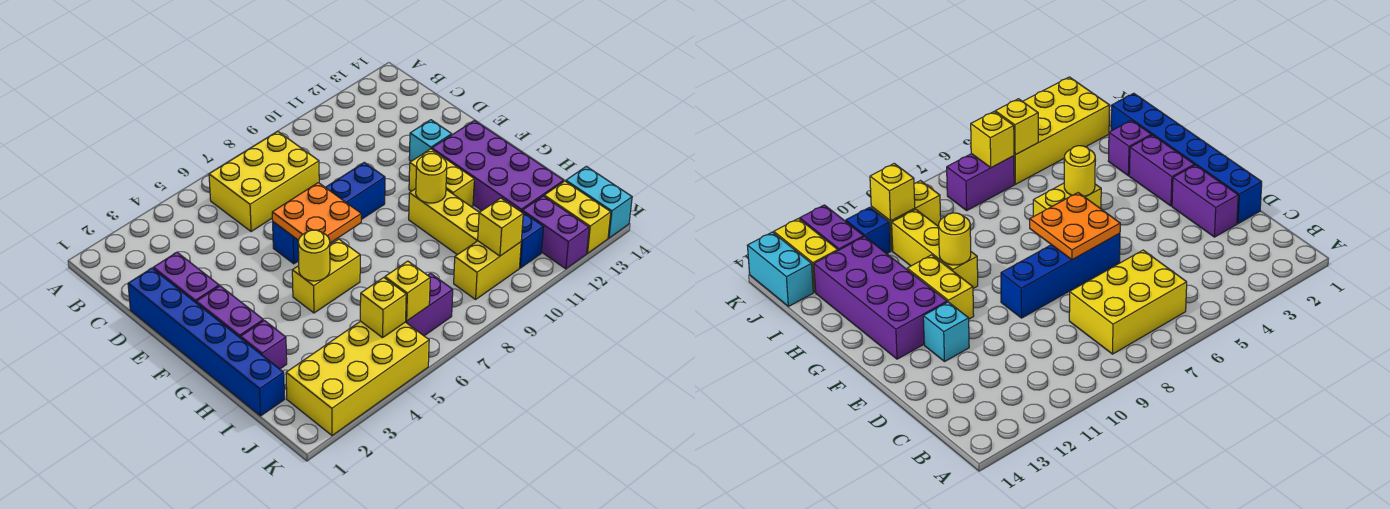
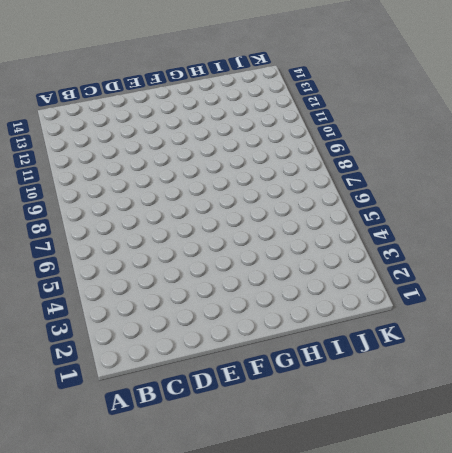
none -> yellow brick B6:C8 level 1
none -> blue brick D1:I1 level 1
none -> purple brick D2:E2 level 1

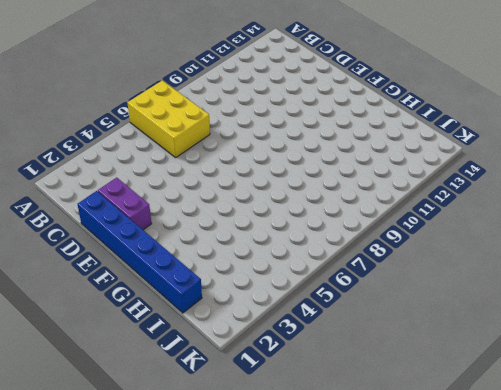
yellow brick A6:C7 level 1 -> yellow brick B6:C8 level 1
none -> blue brick E6:E9 level 1
none -> cyan brick E12 level 1
none -> purple brick F2:G2 level 1

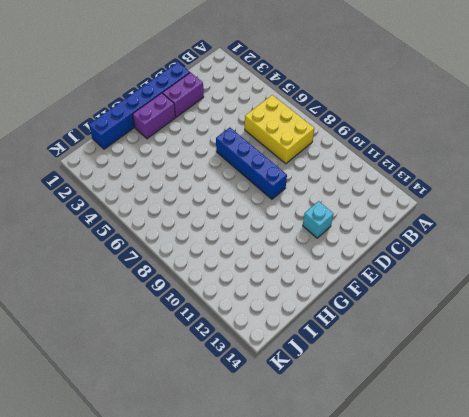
none -> yellow brick F11:G11 level 1
none -> purple brick F12:I13 level 1
none -> yellow brick G5:G6 level 1

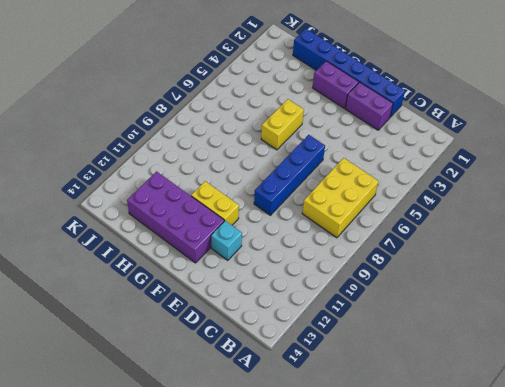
none -> yellow brick G10:I10 level 1
none -> purple brick H2 level 1
none -> yellow brick J2:K5 level 1

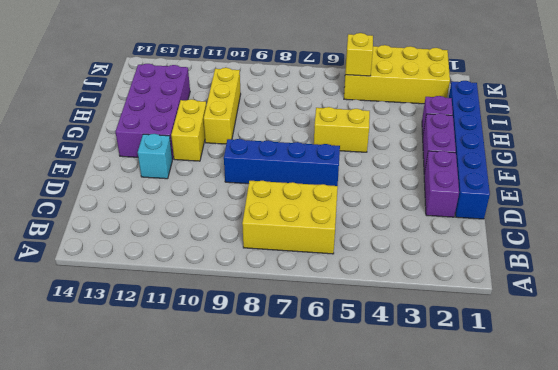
none -> purple brick J6:J7 level 1
none -> yellow brick J9:J10 level 1
none -> blue brick J11 level 1

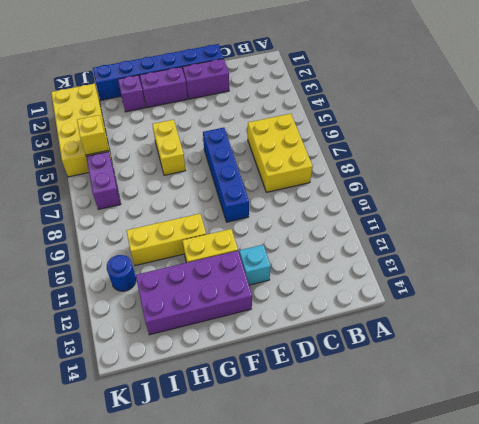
blue round brick J11 level 1 -> blue brick J11 level 1
none -> yellow brick J9:J10 level 1
none -> purple brick J12:K12 level 1
none -> yellow brick J13:K13 level 1

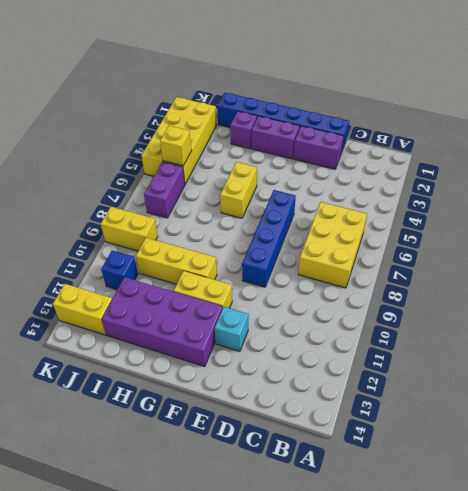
yellow brick J9:K9 level 1 -> yellow brick J9:J10 level 1
none -> purple brick J12:K12 level 1
none -> cyan brick J14:K14 level 1
none -> orange plate E6:F7 level 2

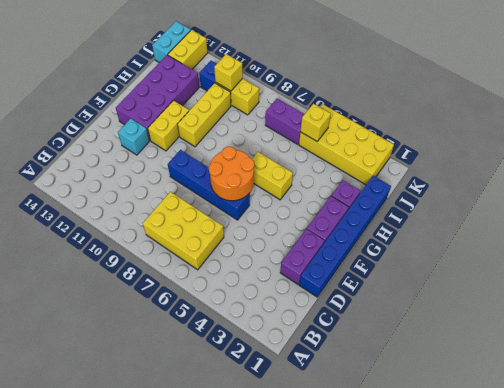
orange round brick E6:F7 level 2 -> orange plate E6:F7 level 2
none -> purple brick J12:K12 level 1
none -> yellow round brick G5 level 2
none -> yellow round brick G10 level 2

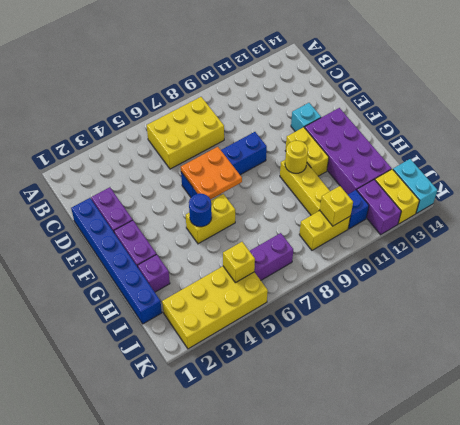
blue round brick G5 level 2 -> yellow round brick G5 level 2
none -> yellow brick J6 level 2

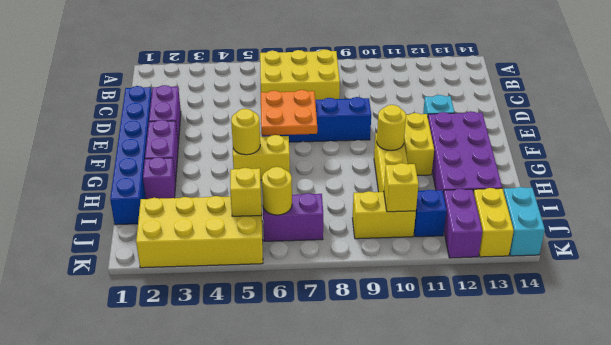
yellow round brick J6 level 2 -> yellow brick J6 level 2

